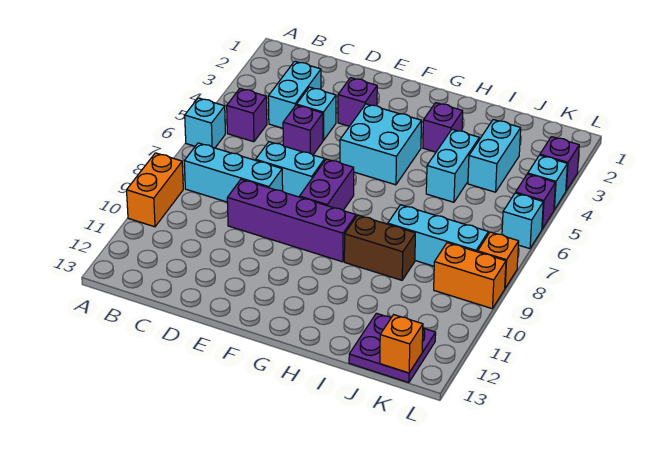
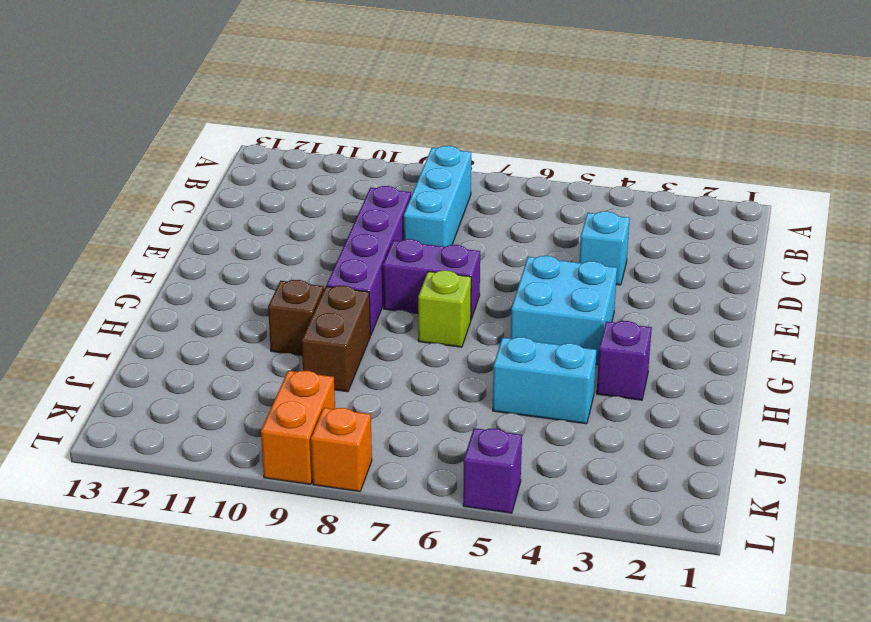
lime brick G7 level 1 -> none
brown brick H10 level 1 -> none
none -> cyan brick A6 level 1
none -> orange brick A9:A10 level 1
none -> purple brick B5 level 1

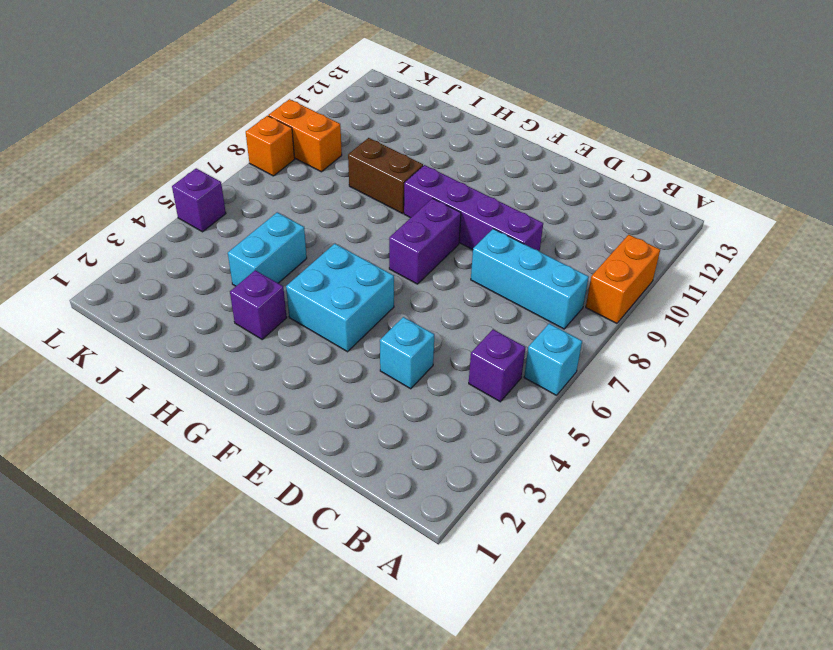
none -> cyan brick C3:C4 level 1
none -> purple brick D5 level 1
none -> cyan brick D7:E7 level 1

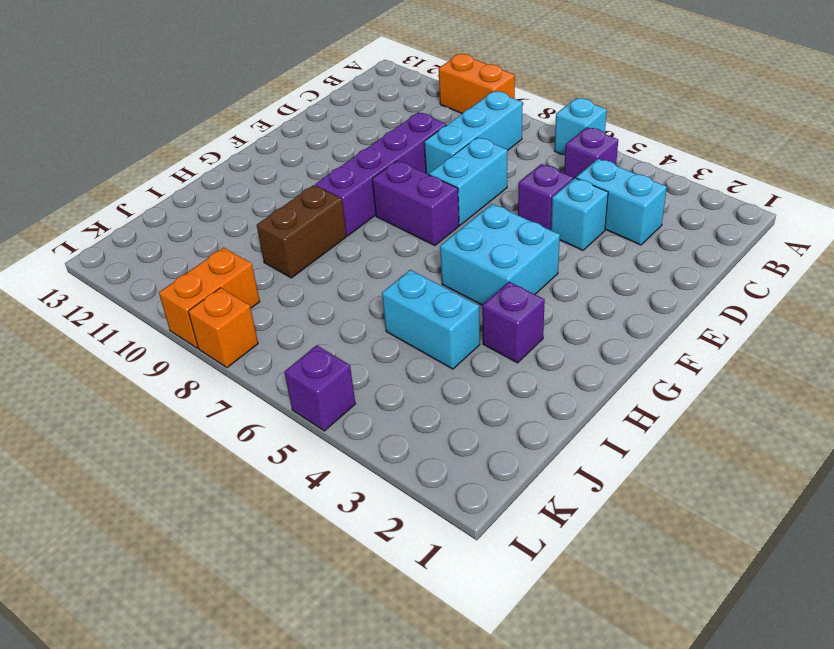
none -> purple brick E3 level 1
none -> cyan brick I8:K8 level 1
none -> cyan brick J3:J4 level 1

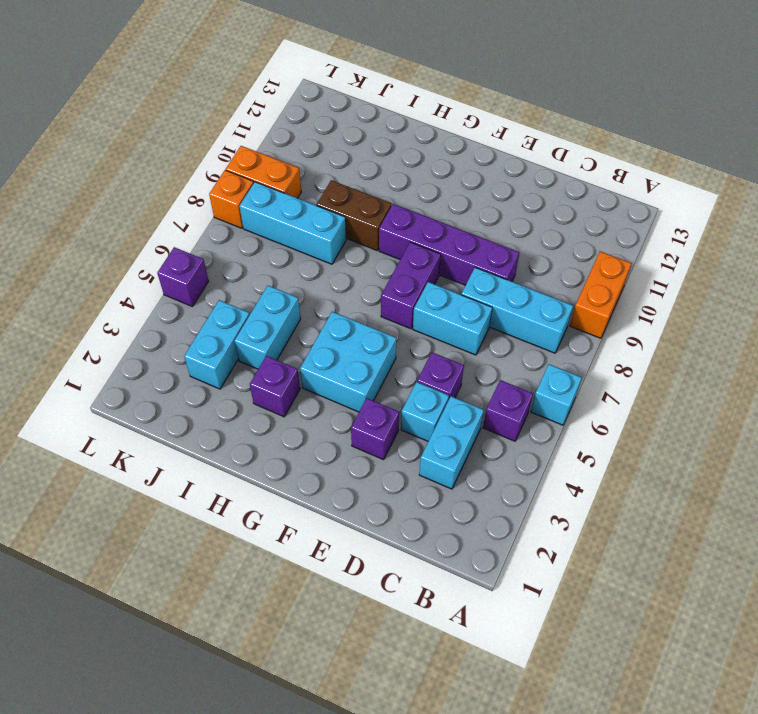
none -> purple plate J12:K13 level 1
none -> purple brick L3 level 1
none -> cyan brick L4 level 1

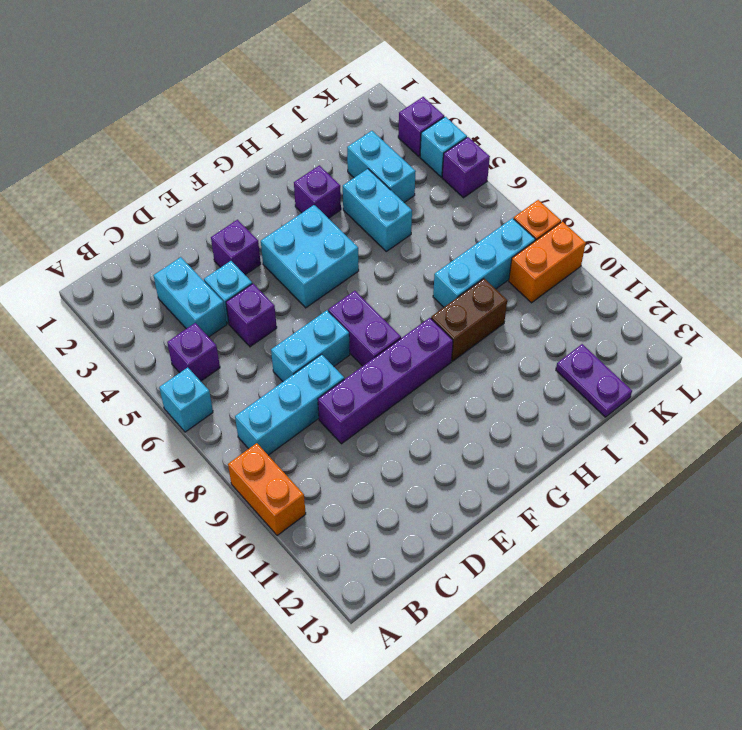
purple plate J12:J13 level 1 -> purple plate J12:K13 level 1
none -> cyan brick L6 level 1
none -> orange brick K13 level 2

